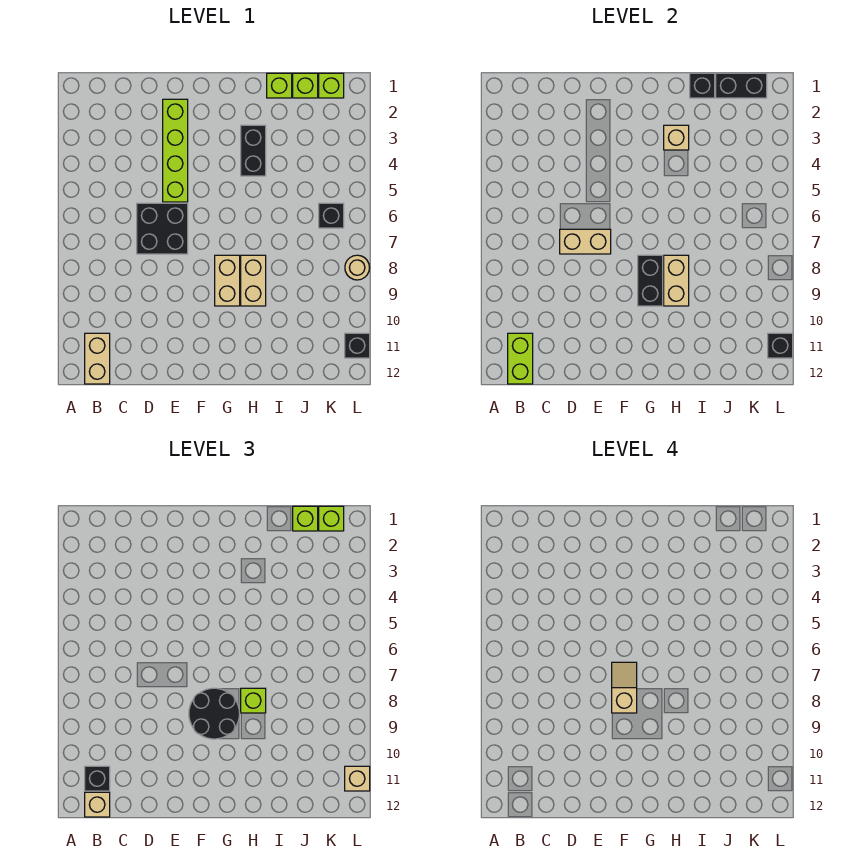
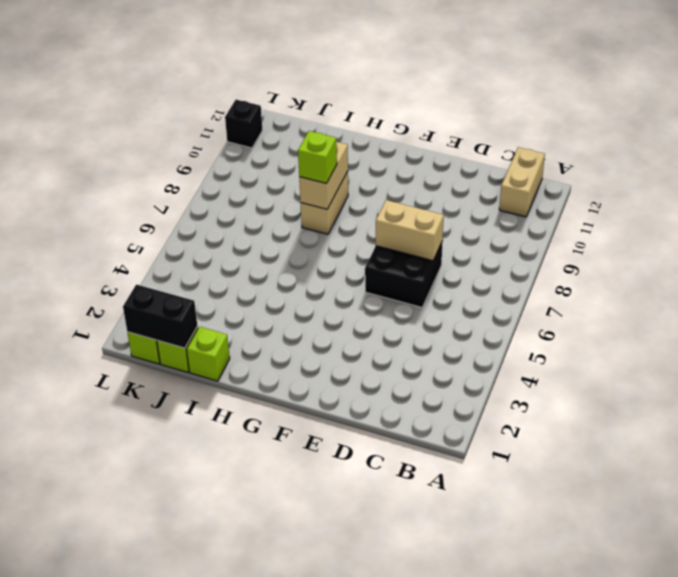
none -> lime brick E2:E5 level 1
none -> tan brick G8:G9 level 1
none -> black brick H3:H4 level 1

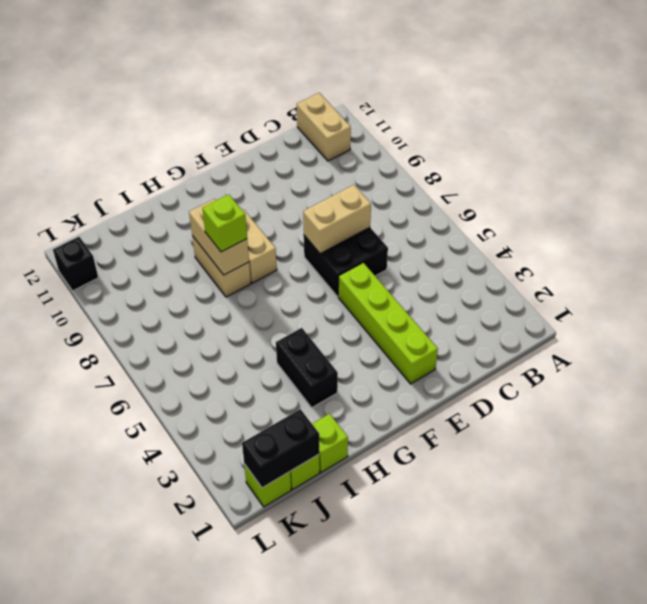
none -> black brick K6 level 1
none -> tan round brick L8 level 1
none -> lime brick B11:B12 level 2

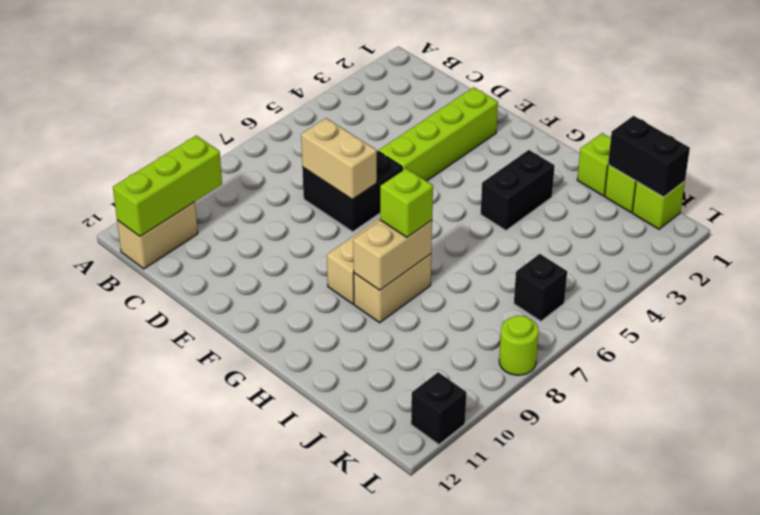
lime brick B10:B12 level 2 -> lime brick B11:B12 level 2
lime round brick L8 level 1 -> tan round brick L8 level 1
none -> black brick G8:G9 level 2
none -> tan brick H3 level 2
none -> black brick I1 level 2

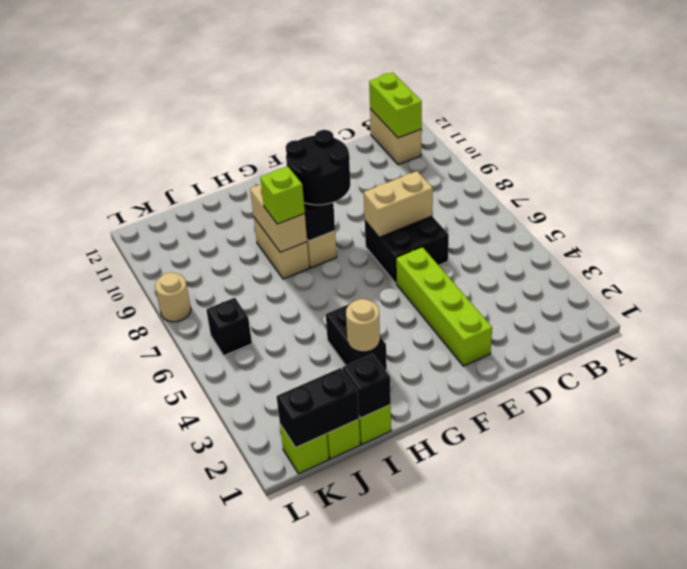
tan round brick H3 level 2 -> tan brick H3 level 2
none -> black brick L11 level 1
none -> black brick L11 level 2
none -> black brick B11 level 3

